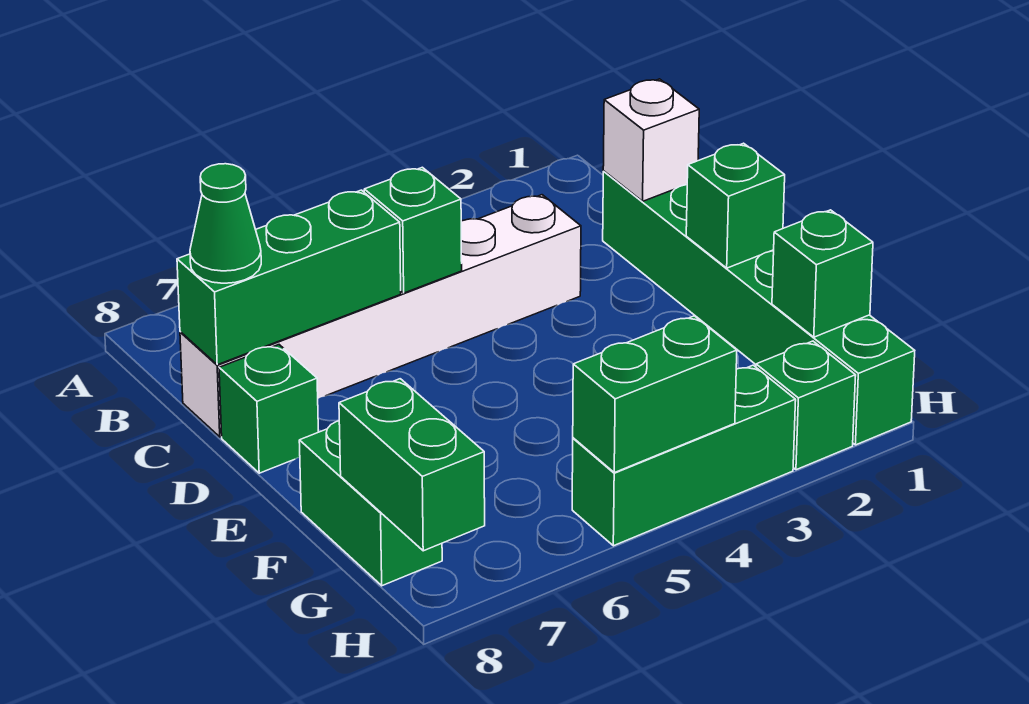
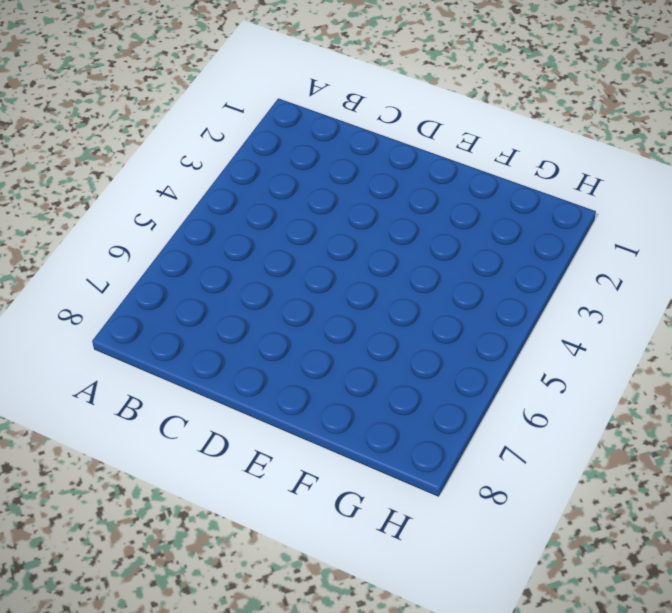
none -> green brick C1:H1 level 1
none -> white brick C3:C8 level 1
none -> green brick D8 level 1

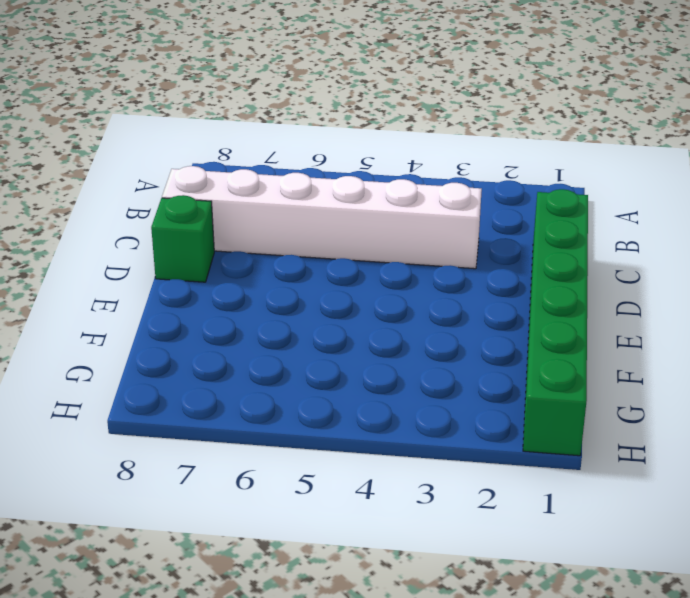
none -> green brick F8:G8 level 1
none -> green brick H2 level 1
none -> green brick H3:H5 level 1

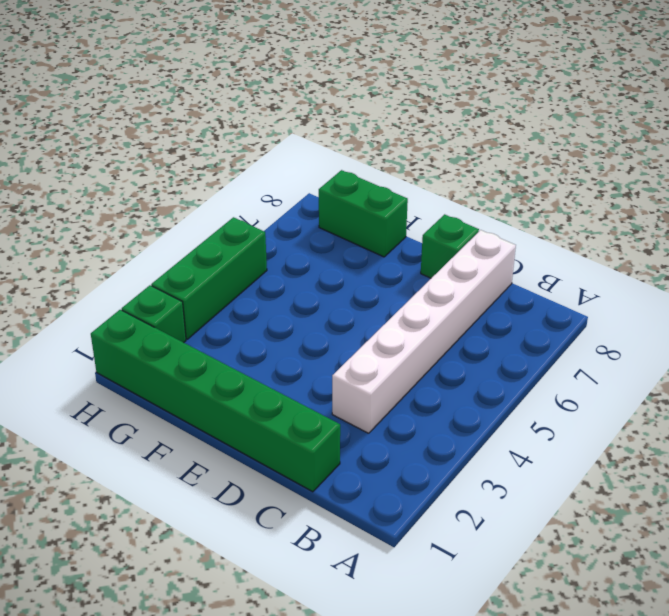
none -> white brick C1 level 2
none -> green brick C5 level 2
none -> green brick C6:C8 level 2

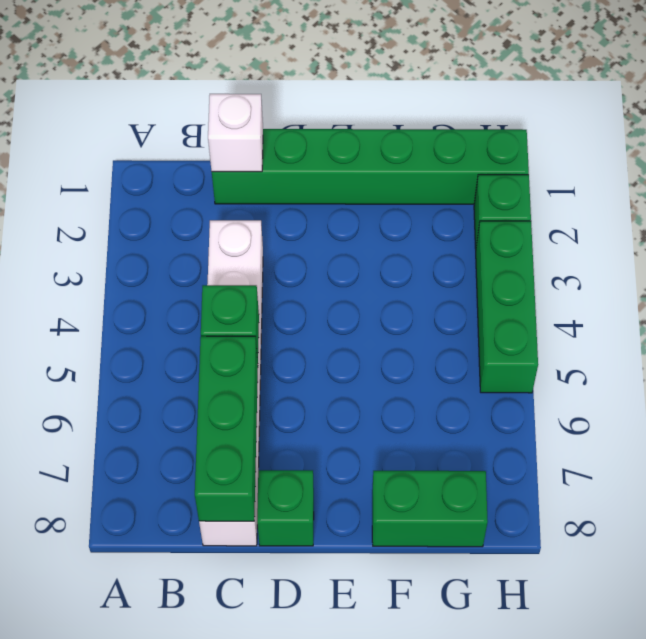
none -> green brick E1 level 2
none -> green brick G1 level 2
none -> green brick G8:H8 level 2

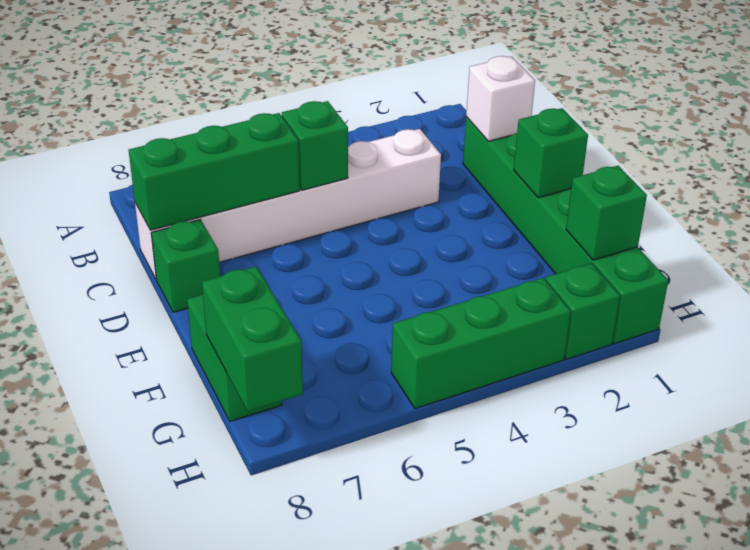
none -> green brick H4:H5 level 2
none -> green cone C8 level 3

